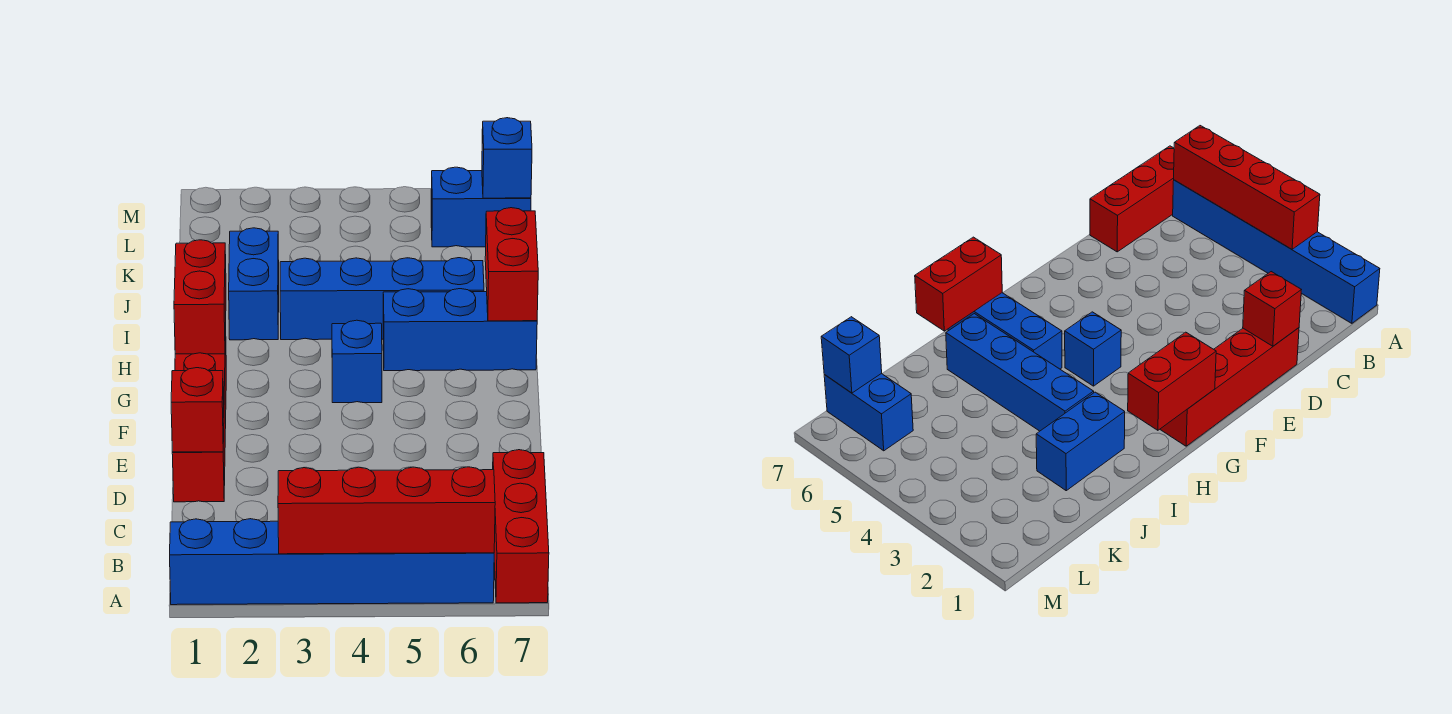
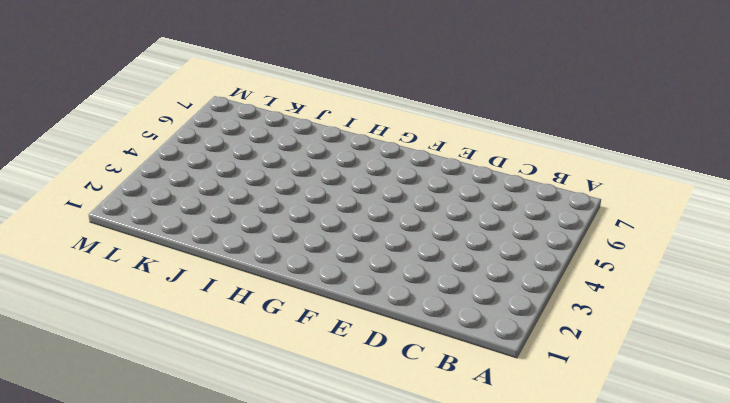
none -> blue brick A1:A6 level 1
none -> red brick A7:C7 level 1
none -> red brick D1:G1 level 1

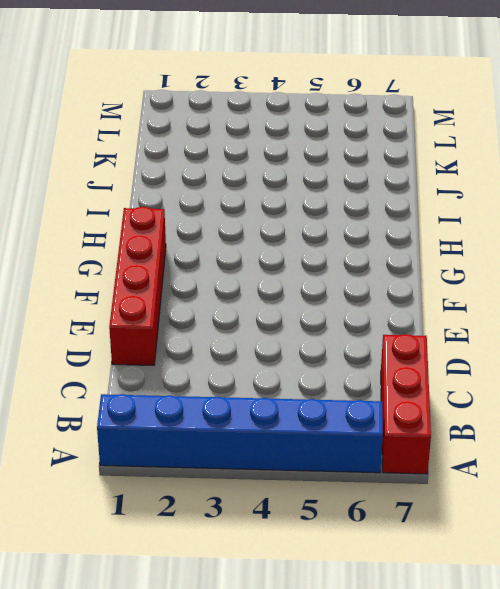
none -> blue brick G4 level 1
none -> blue brick H5:H7 level 1
none -> blue brick I2:J2 level 1

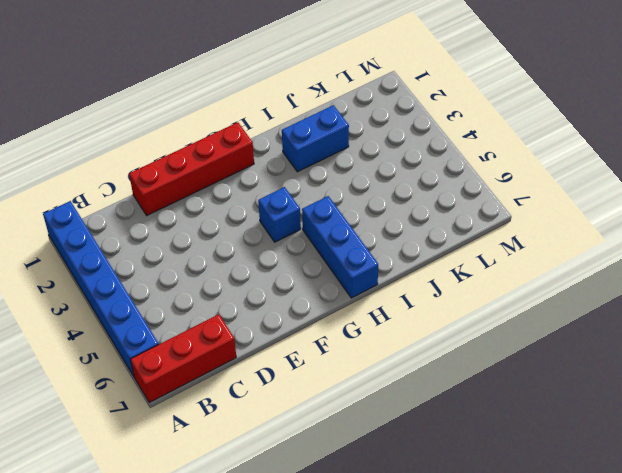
none -> blue brick I3:I6 level 1
none -> blue brick L6:L7 level 1
none -> red brick A3:A6 level 2

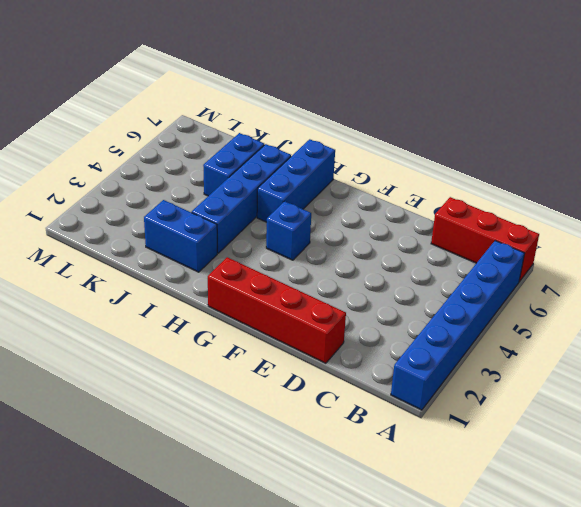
blue brick J5:J6 level 1 -> blue brick L6:L7 level 1
none -> red brick A3:A6 level 2
none -> red brick D1 level 2
none -> red brick G1:H1 level 2

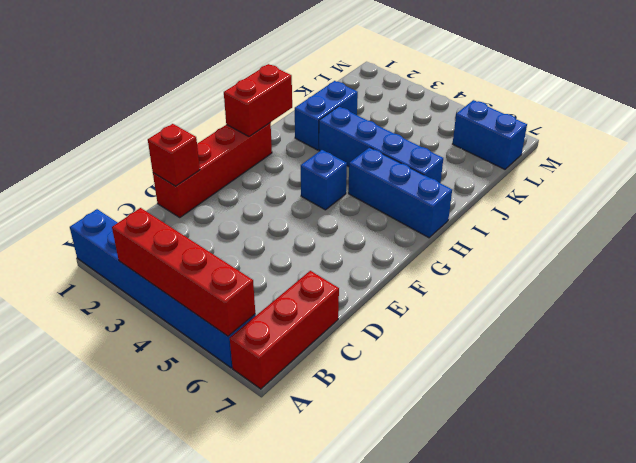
none -> red brick H7:I7 level 2
none -> blue brick L7 level 2

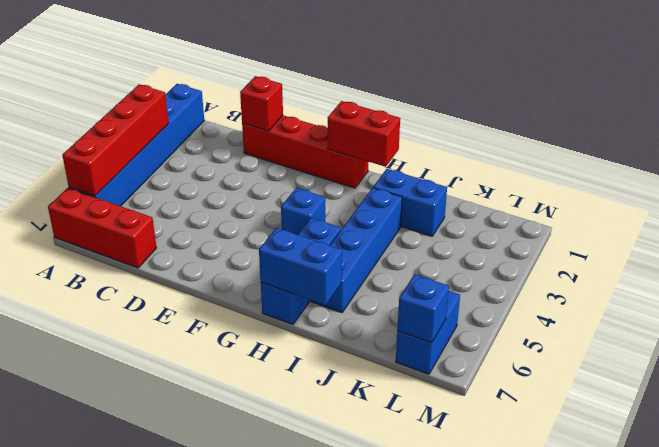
blue brick H7:I7 level 2 -> red brick H7:I7 level 2

